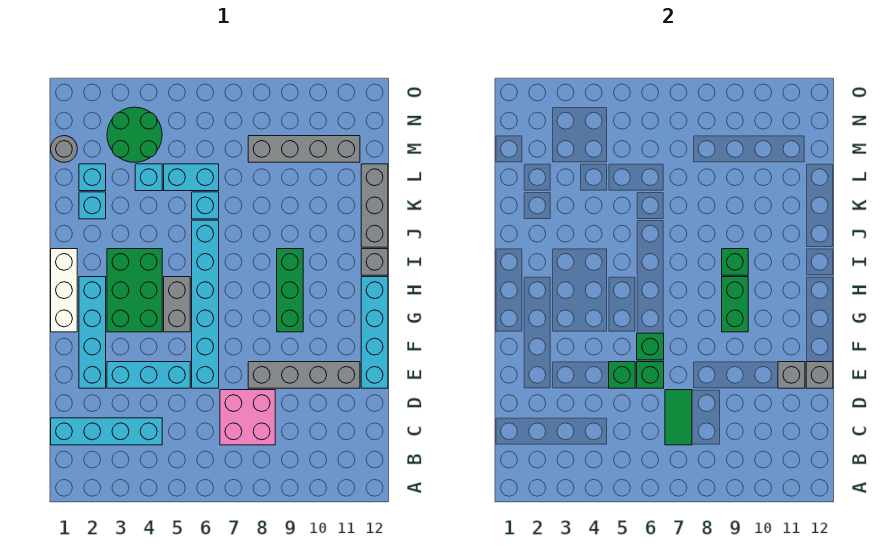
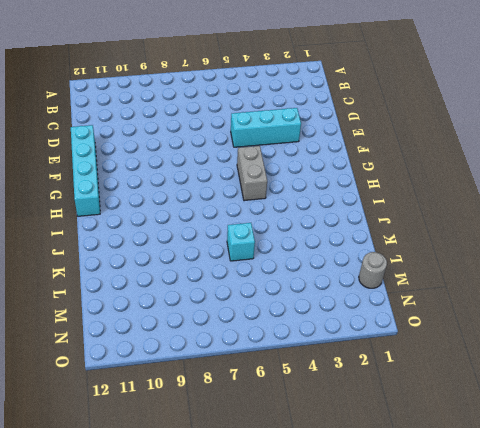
none -> cyan brick C1:C4 level 1
none -> pink brick C7:D8 level 1
none -> cyan brick E2:H2 level 1

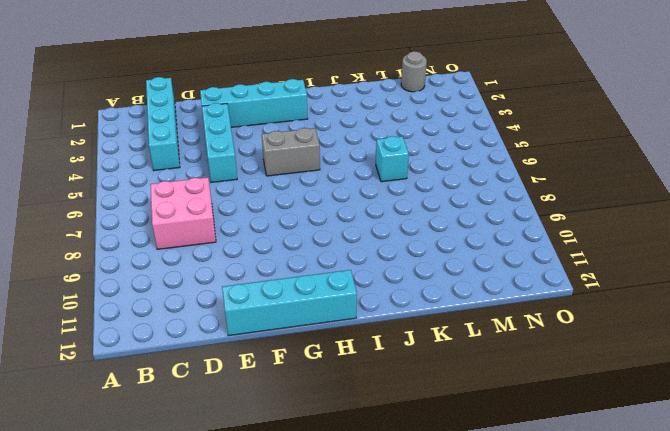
none -> cyan brick E6:J6 level 1
none -> grey brick E8:E11 level 1
none -> white brick G1:I1 level 1

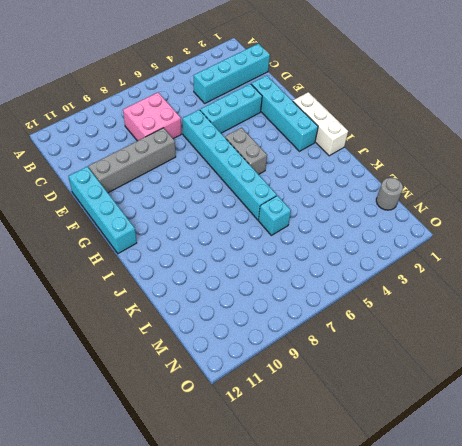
none -> green brick G3:I4 level 1
none -> green brick G9:I9 level 1
none -> grey brick I12 level 1

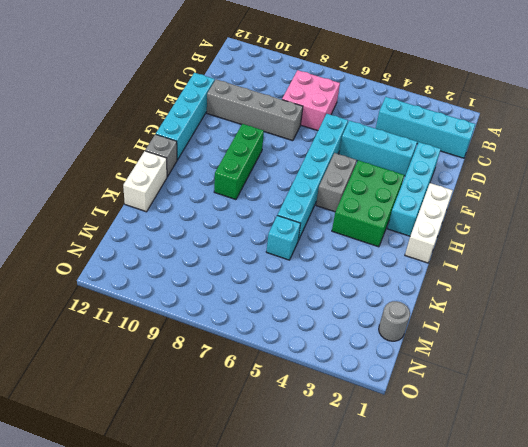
white brick J12:K12 level 1 -> grey brick J12:L12 level 1
none -> cyan brick K2 level 1
none -> cyan brick L2 level 1
none -> cyan brick L4 level 1

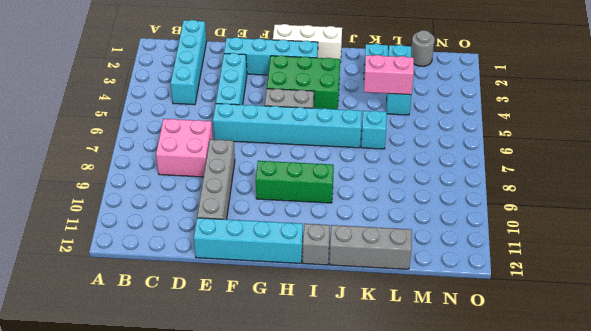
pink brick K4:L4 level 2 -> none
none -> cyan brick L5:L6 level 1
none -> green round brick M3:N4 level 1
none -> grey brick M8:M11 level 1

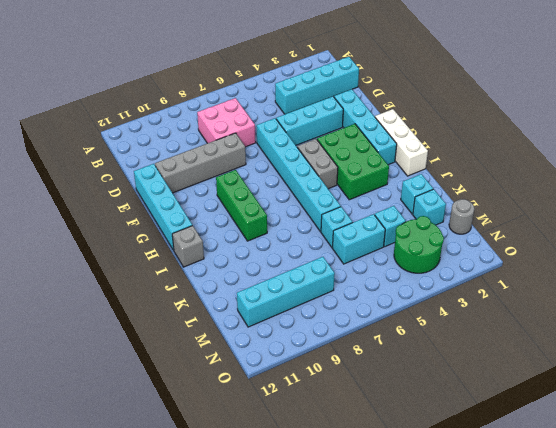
cyan brick M8:M11 level 1 -> grey brick M8:M11 level 1
none -> grey brick J12:L12 level 1
none -> green tile C7:D7 level 2
none -> green brick E5 level 2

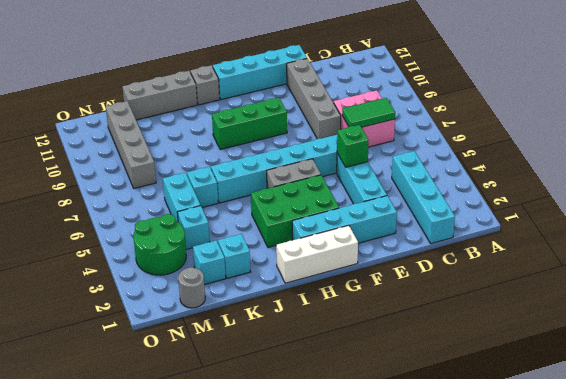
none -> green brick E6 level 2
none -> grey brick E11 level 2
none -> grey brick E12 level 2

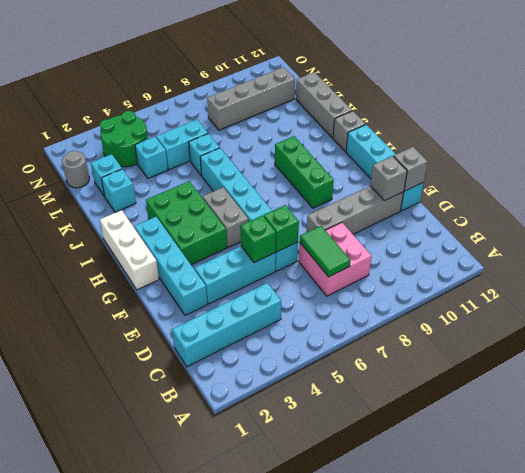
none -> green brick F6 level 2
none -> green brick G9:H9 level 2
none -> green brick I9 level 2

